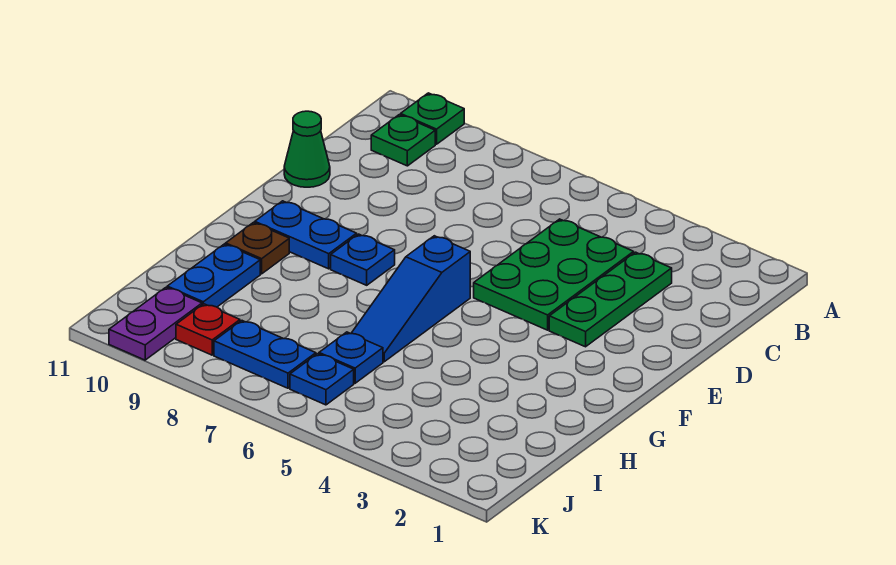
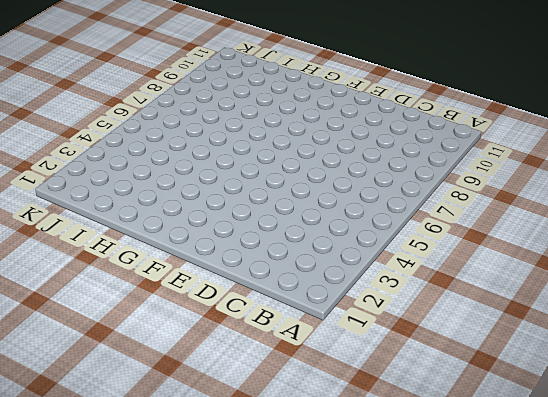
none -> green plate A10 level 1
none -> green plate B10 level 1
none -> green plate C3:E3 level 1

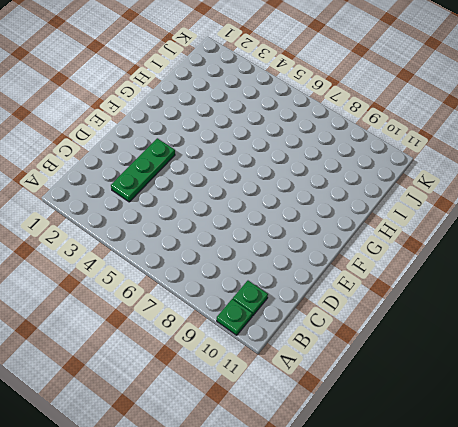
none -> green plate C4:E5 level 1
none -> green cone D11 level 1
none -> blue slope F6:H6 level 1 top F

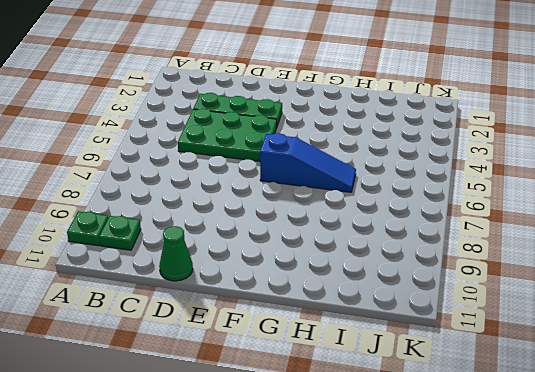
none -> blue plate F8 level 1
none -> blue plate F9:F10 level 1
none -> brown plate G10 level 1

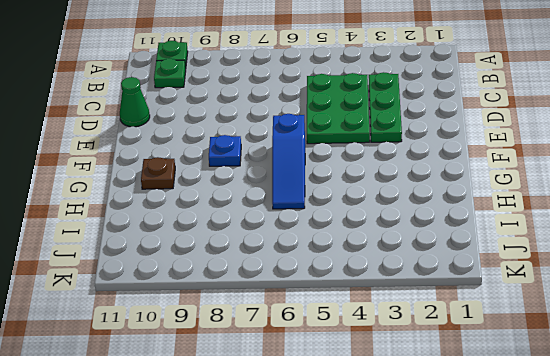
none -> blue plate F9:F10 level 1
none -> blue plate H10:I10 level 1
none -> blue plate I6 level 1

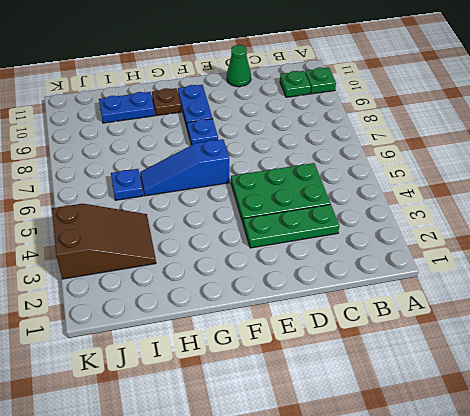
brown slope I3:K4 level 1 top K -> none
none -> blue plate J6 level 1
none -> blue plate J7:J8 level 1
none -> red plate J9 level 1

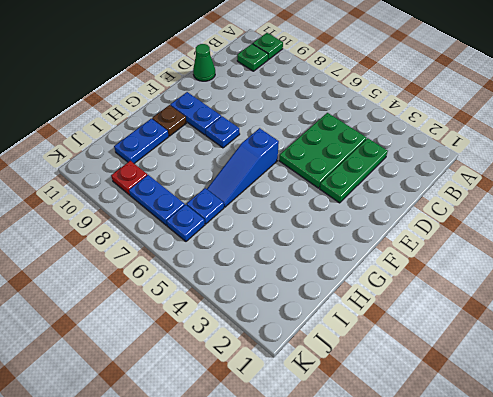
none -> purple plate J10:K10 level 1

